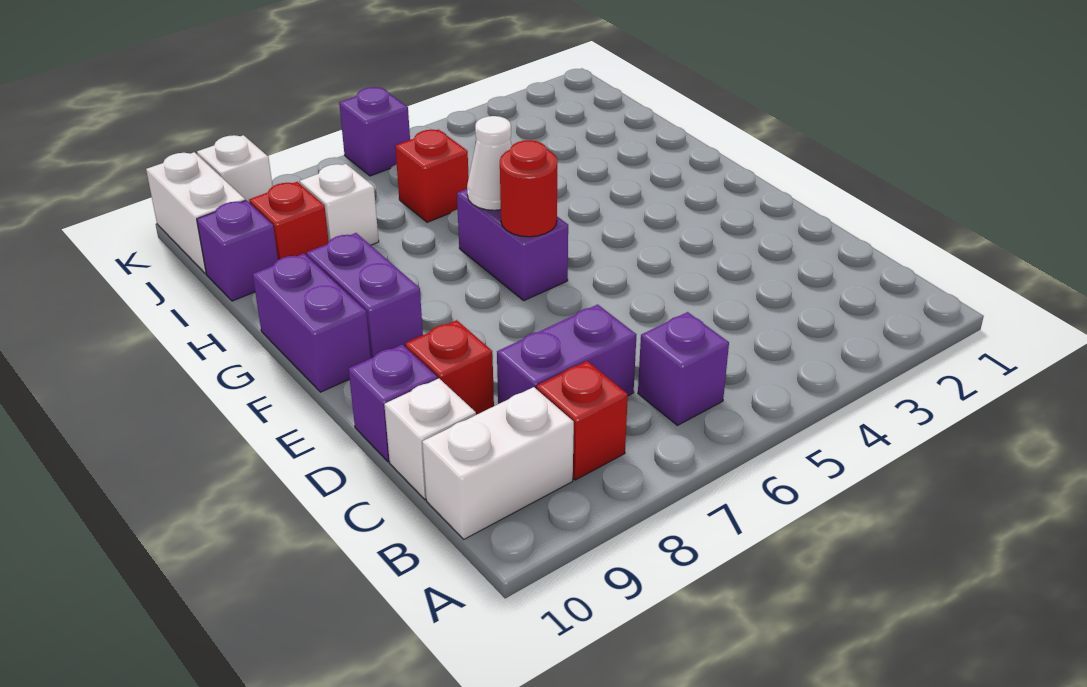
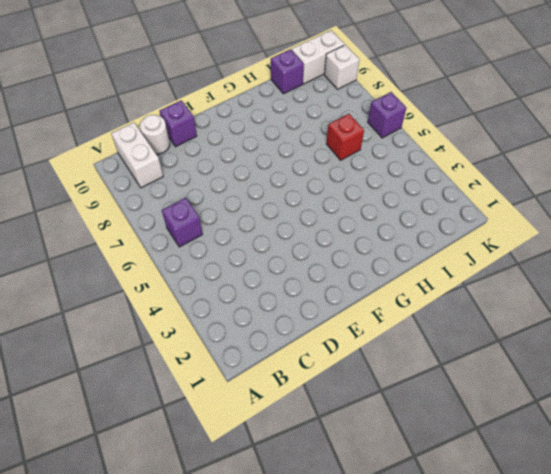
white round brick C10 level 1 -> white brick C10 level 1
none -> red brick B8 level 1
none -> purple brick C7:C8 level 1
none -> red brick D9 level 1

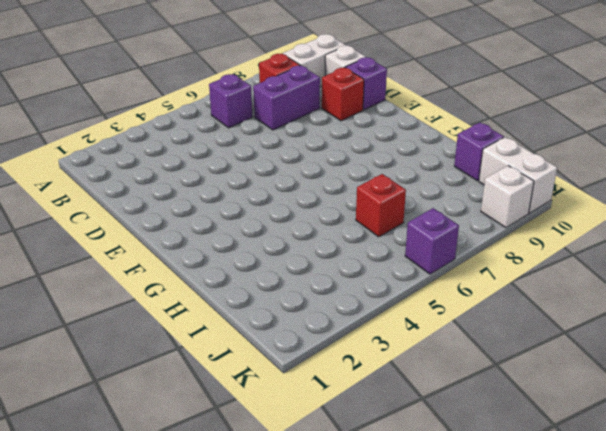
none -> purple brick F6:G6 level 1
none -> purple brick F9:G9 level 1
none -> purple brick F10:G10 level 1

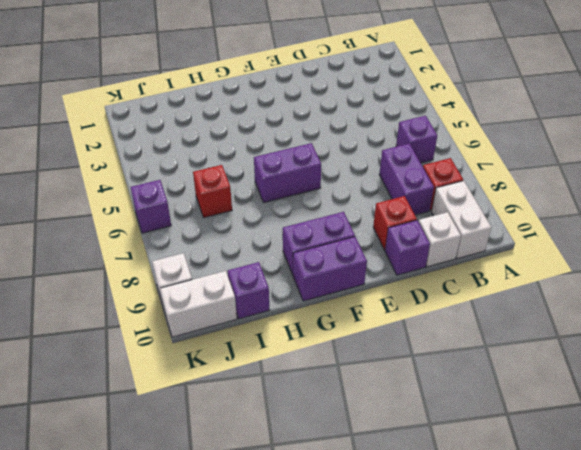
none -> white brick I8 level 1
none -> red brick I9 level 1
none -> red round brick F6 level 2

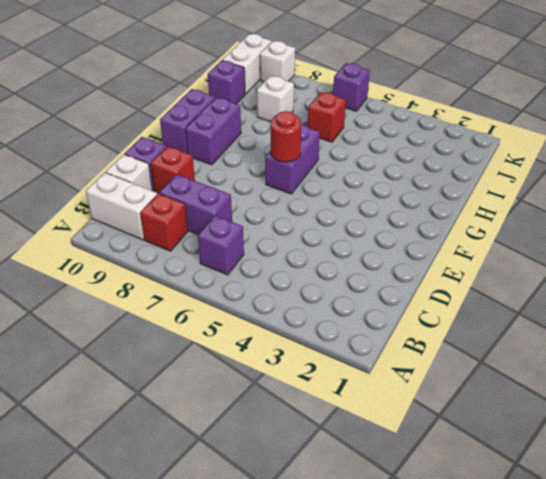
none -> red brick I9 level 1
none -> white cone G6 level 2

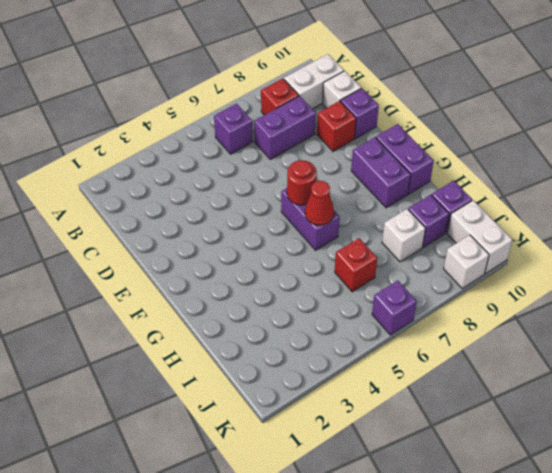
red cone G6 level 2 -> white cone G6 level 2
purple brick I9 level 1 -> red brick I9 level 1

